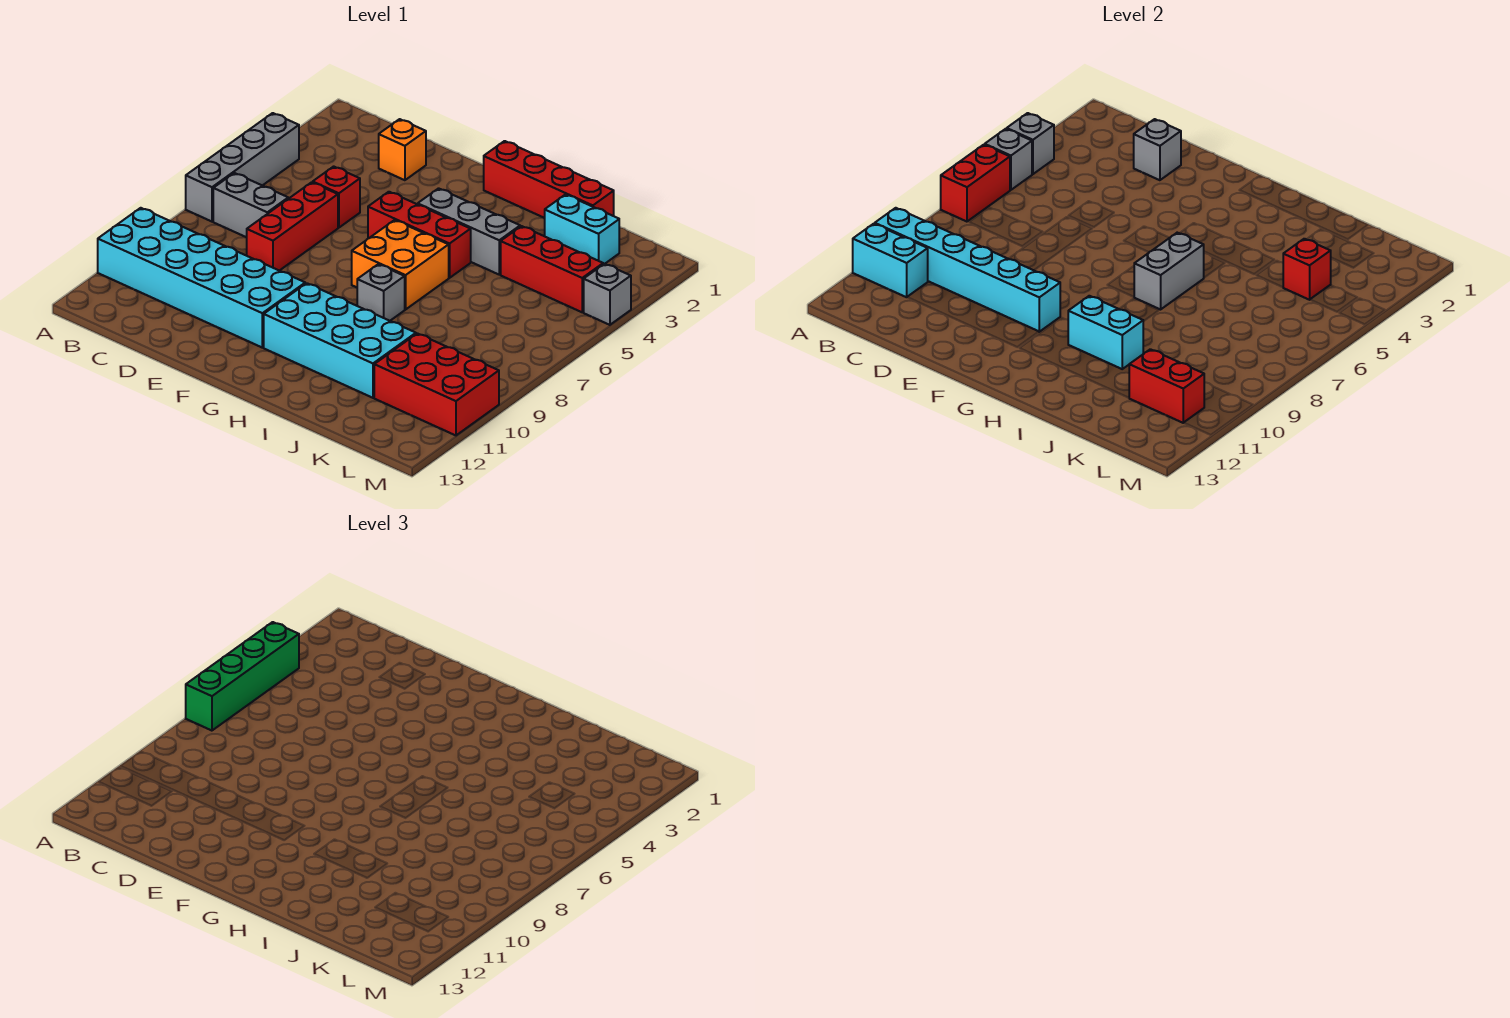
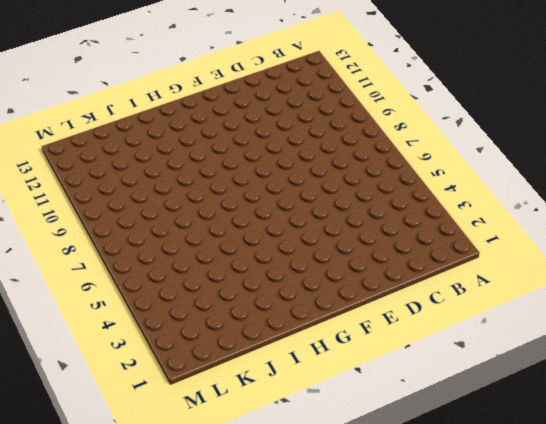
none -> grey brick A4:A7 level 1
none -> cyan brick A10:F11 level 1
none -> grey brick B7:C7 level 1

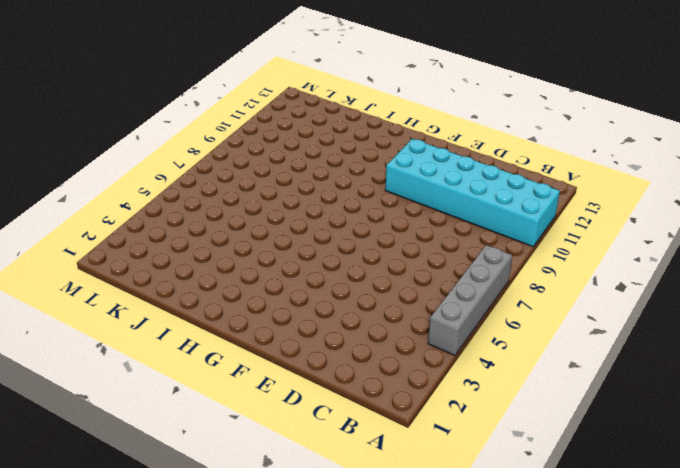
none -> grey brick B7:C7 level 1
none -> orange brick D2 level 1
none -> red brick D5 level 1

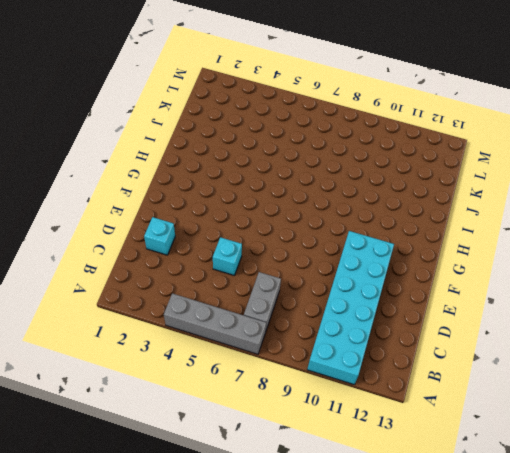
cyan brick D2 level 1 -> orange brick D2 level 1
cyan brick D5 level 1 -> red brick D5 level 1
none -> red brick D6:D8 level 1
none -> red brick F5:H5 level 1
none -> red brick G1:J1 level 1

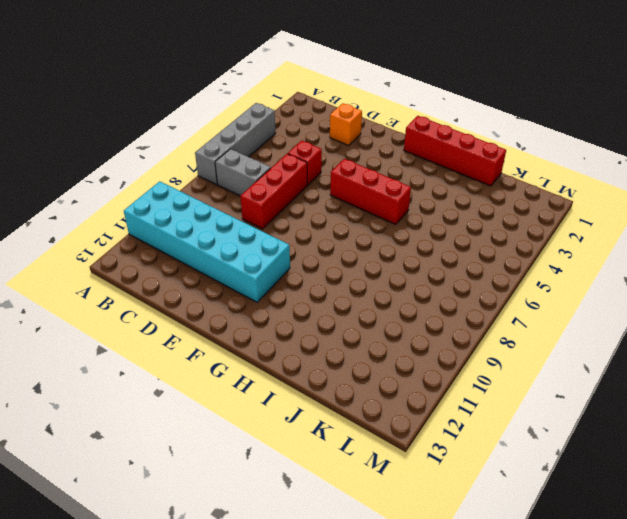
none -> grey brick G4:I4 level 1
none -> orange brick G6:H7 level 1
none -> cyan brick G10:J11 level 1

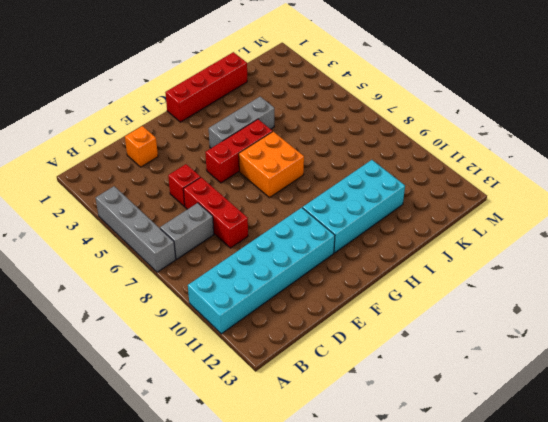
none -> grey brick H8 level 1
none -> cyan brick J2:K2 level 1
none -> red brick J4:L4 level 1

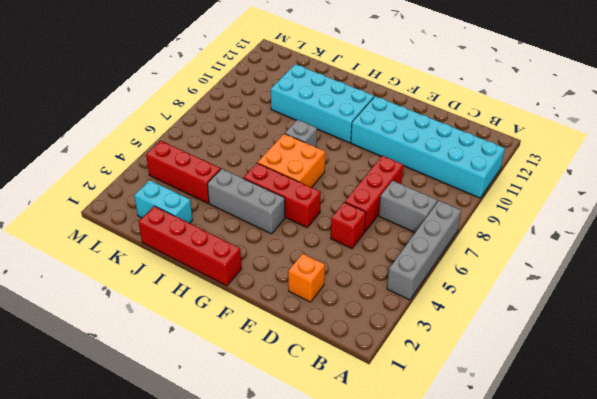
none -> red brick K10:M11 level 1
none -> grey brick M4 level 1
none -> grey brick A4 level 2

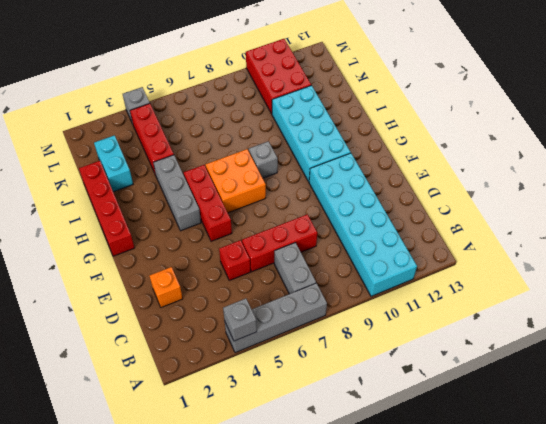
none -> grey brick A5 level 2
none -> red brick A6:A7 level 2
none -> cyan brick A10:F10 level 2

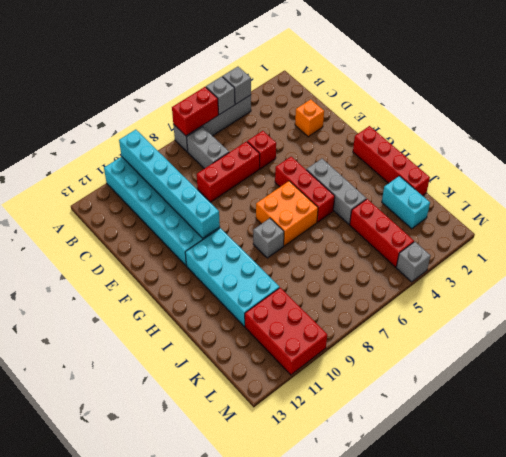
none -> cyan brick A11:B11 level 2
none -> grey brick D2 level 2
none -> grey brick H6:H7 level 2

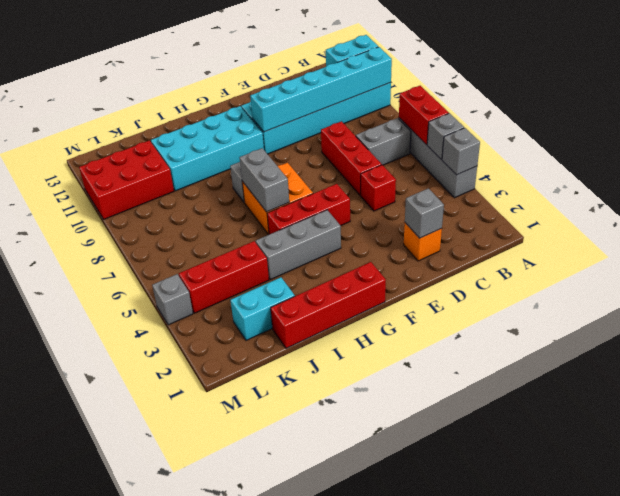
none -> cyan brick H10:I10 level 2
none -> red brick K4 level 2
none -> red brick K11:L11 level 2

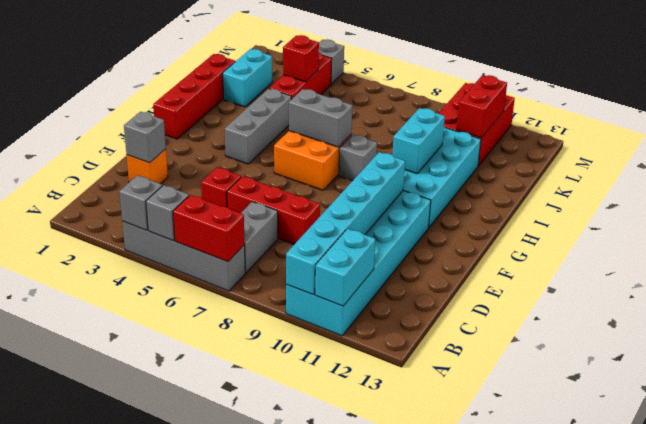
none -> red brick F5:H5 level 1
none -> green brick A4:A7 level 3

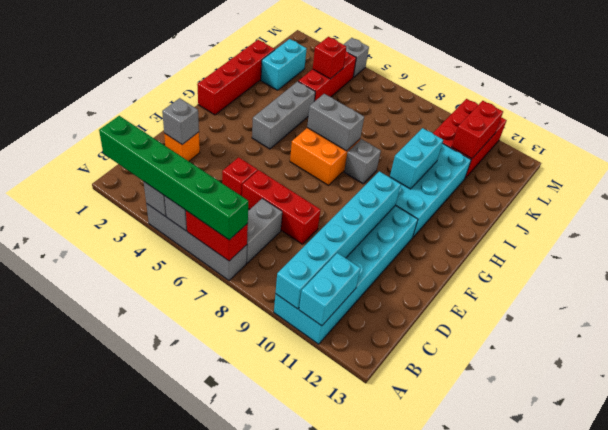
green brick A2:A7 level 3 -> green brick A4:A7 level 3
none -> red brick F5:H5 level 1

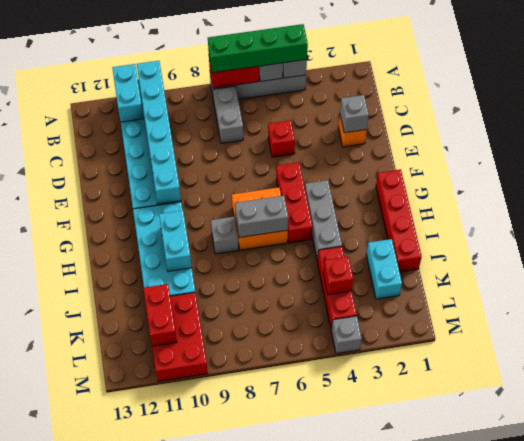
none -> red brick D6:D8 level 1

